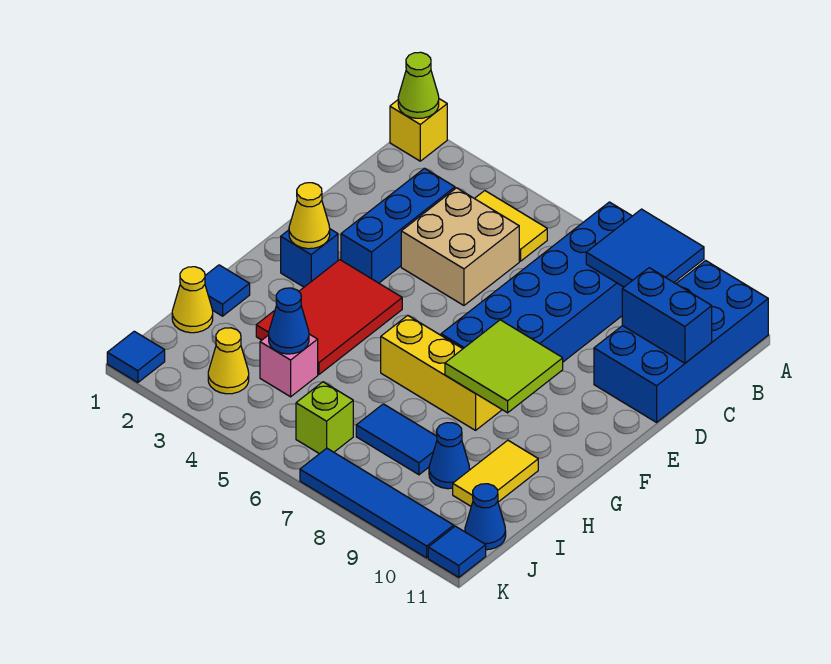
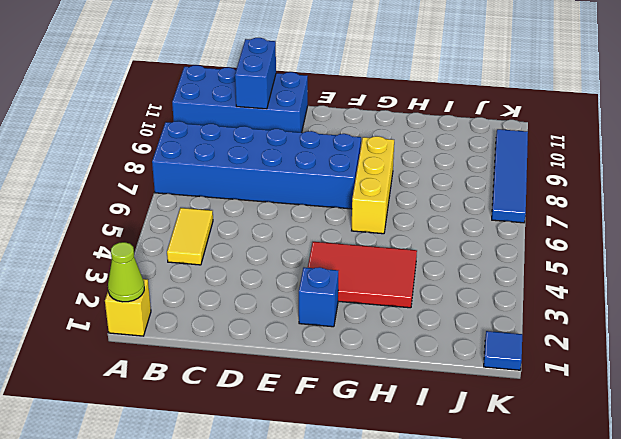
none -> blue brick C3:E3 level 1
none -> tan brick C4:D5 level 1
none -> blue tile H1 level 1

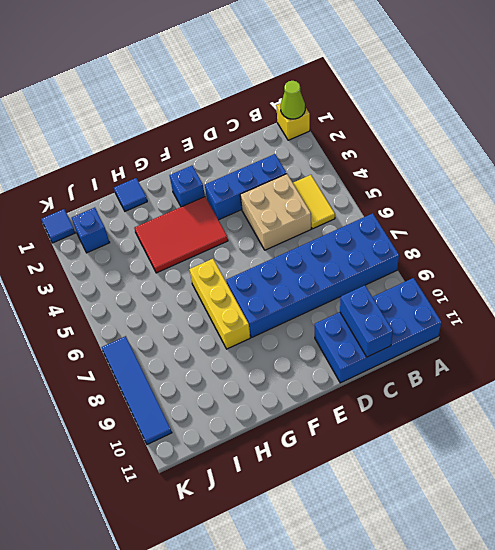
blue brick J2 level 1 -> none
none -> yellow tile H10:I10 level 1
none -> yellow cone I1 level 1
none -> pink brick I4 level 1

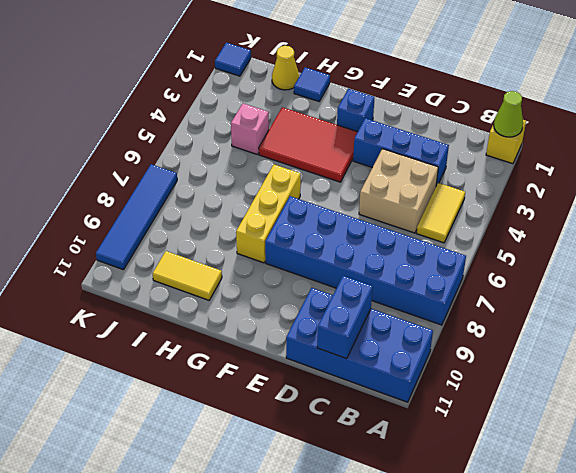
none -> blue tile I7:I8 level 1
none -> blue cone I9 level 1
none -> yellow cone J3 level 1

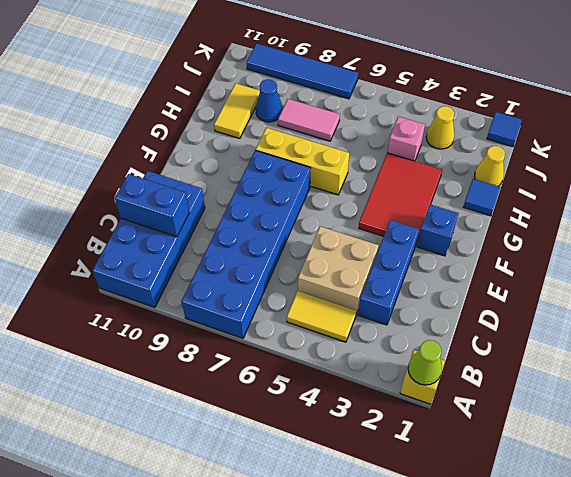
pink tile I7:I8 level 1 -> blue tile I7:I8 level 1
none -> lime brick J6 level 1
none -> blue cone J11 level 1
none -> blue tile K11 level 1

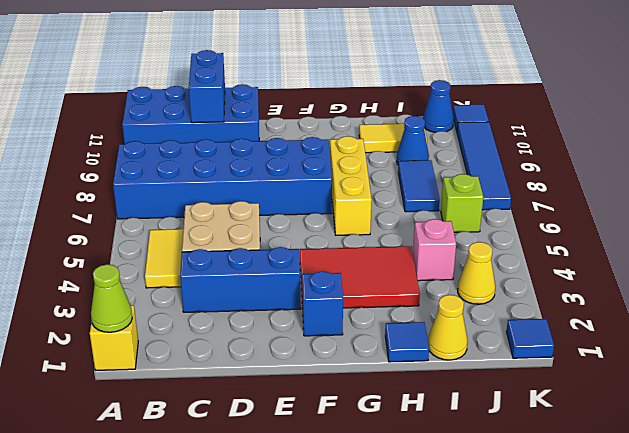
none -> blue tile A8:B9 level 2
none -> yellow cone F2 level 2
none -> lime tile F8:G9 level 2

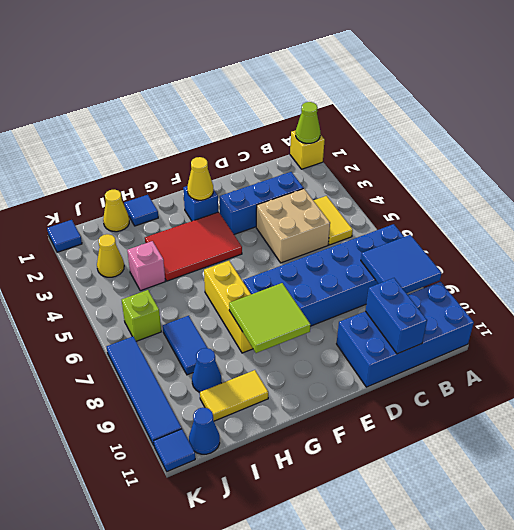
none -> blue cone I4 level 2

